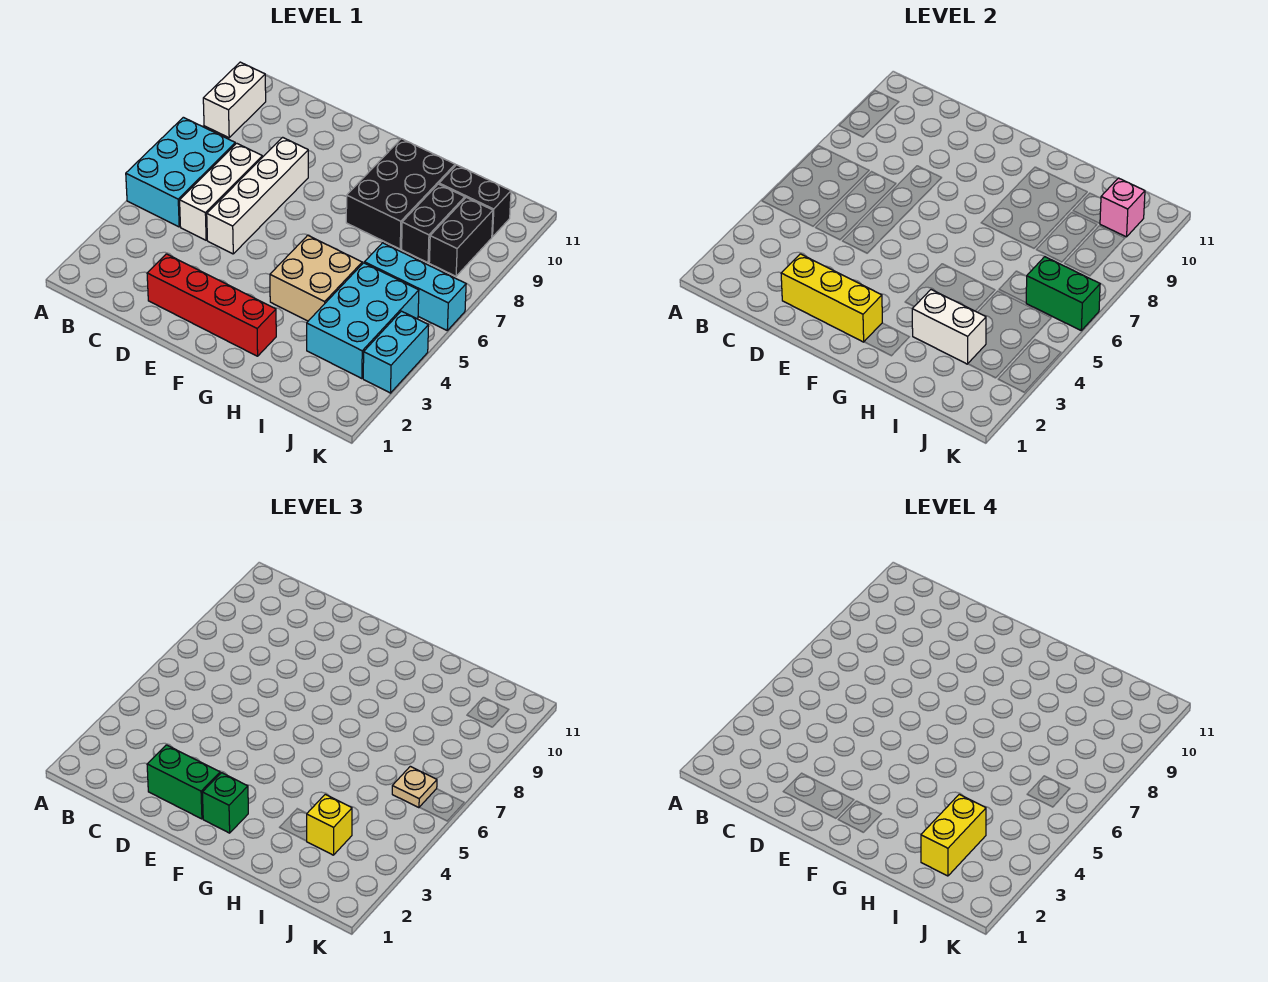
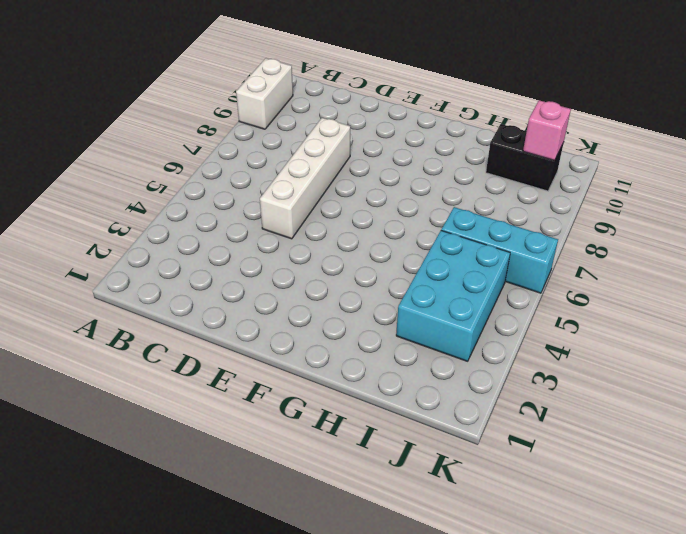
none -> cyan brick A5:B7 level 1
none -> white brick C5:C7 level 1
none -> red brick D2:G2 level 1

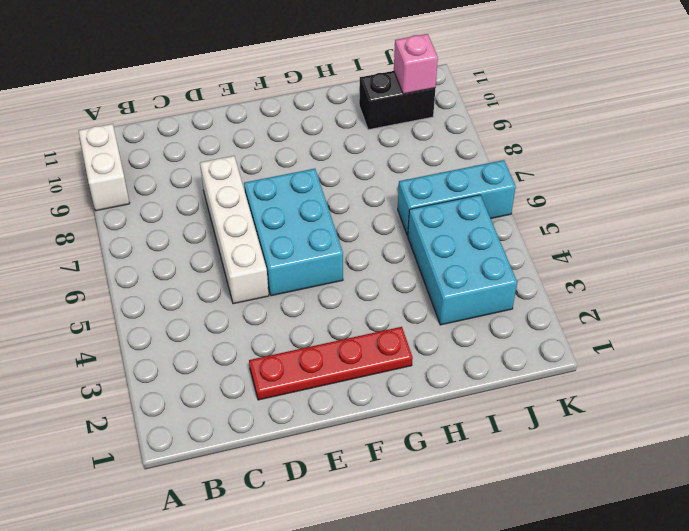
red plate D2:G2 level 1 -> red brick D2:G2 level 1
cyan brick E5:F7 level 1 -> cyan brick A5:B7 level 1
none -> white brick C5:C7 level 1
none -> tan brick G4:H5 level 1
none -> black brick G8:H10 level 1

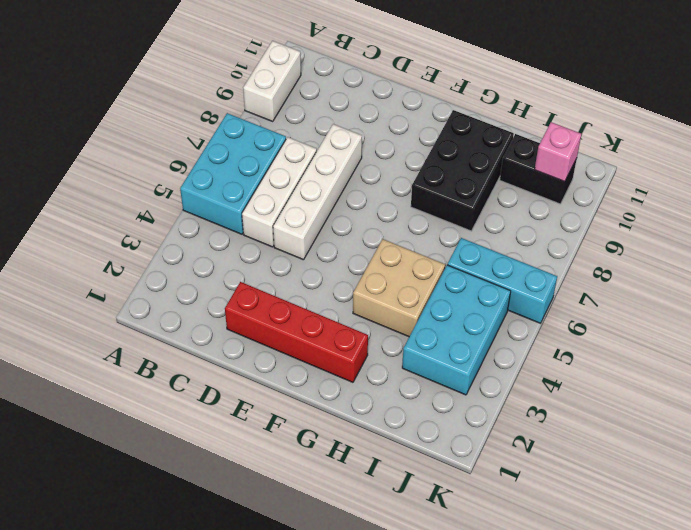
none -> black brick I8:I9 level 1
none -> black brick J8:J9 level 1
none -> cyan brick K3:K4 level 1

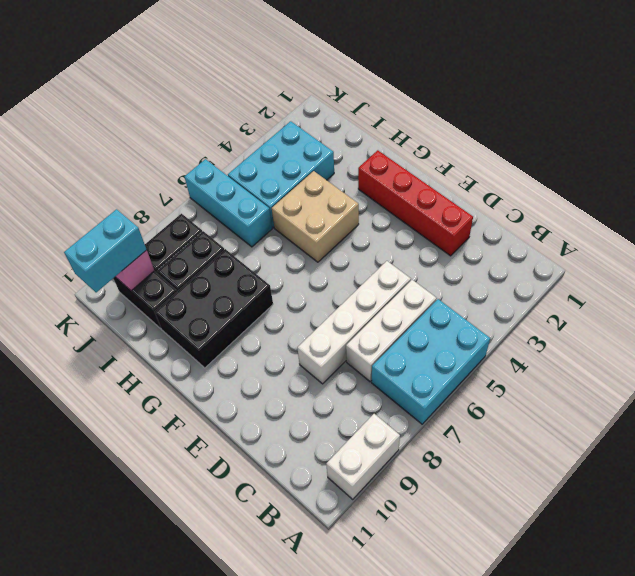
cyan brick J10:J11 level 3 -> cyan brick K3:K4 level 1
none -> yellow brick D2:F2 level 2
none -> white brick H3:I3 level 2
none -> green brick J6:K6 level 2

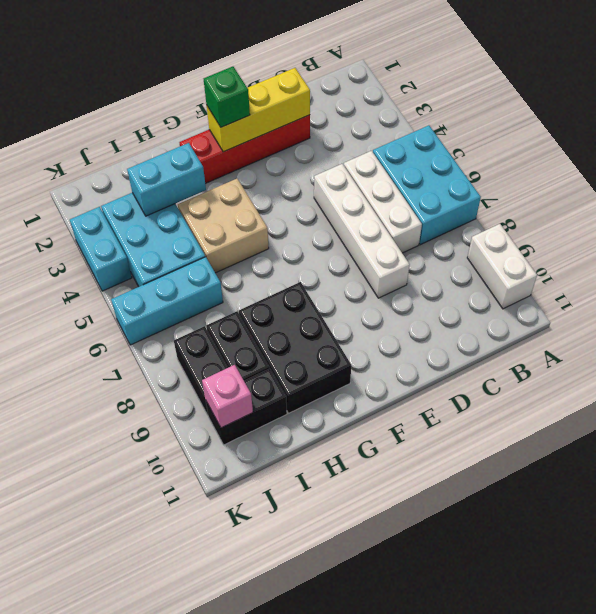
cyan brick H3:I3 level 2 -> white brick H3:I3 level 2
none -> green brick J6:K6 level 2
none -> green brick D2:E2 level 3
none -> yellow brick I3 level 3

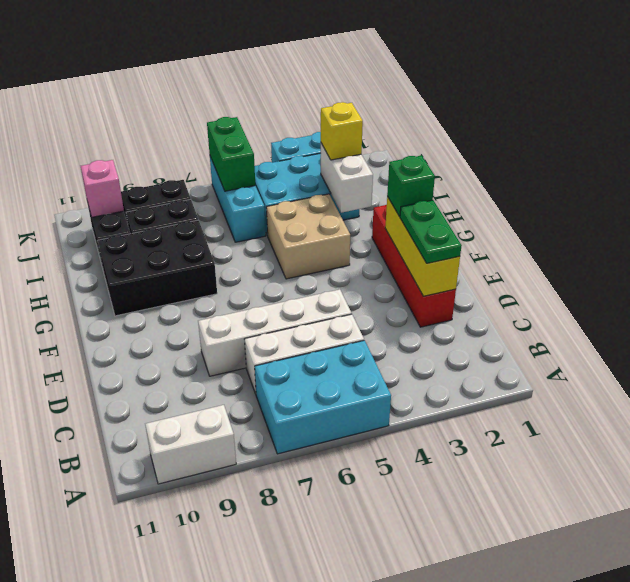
green plate D2:E2 level 3 -> green brick D2:E2 level 3
none -> tan plate J6 level 3
none -> yellow brick I2:I3 level 4

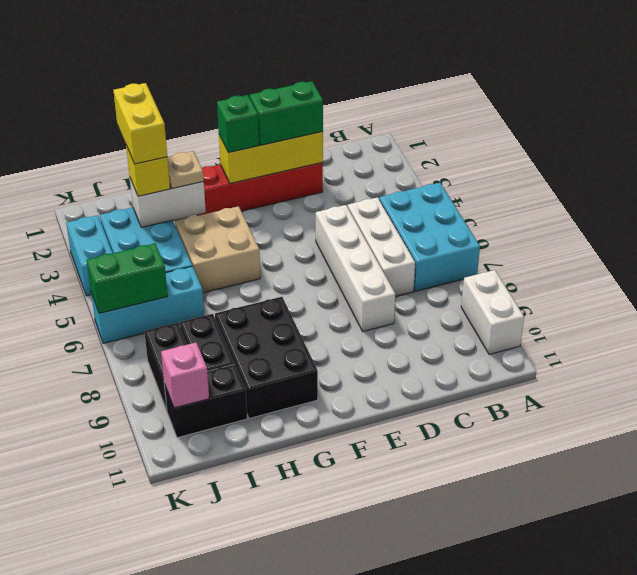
tan plate H3 level 3 -> tan plate J6 level 3

